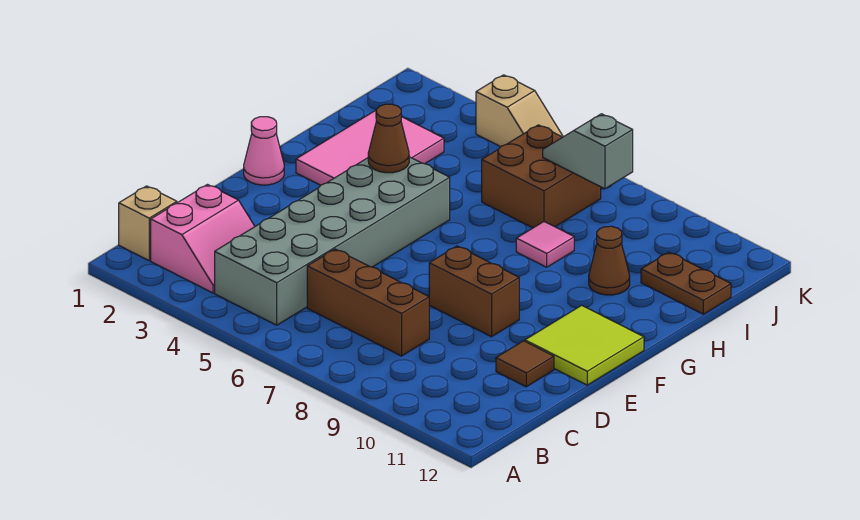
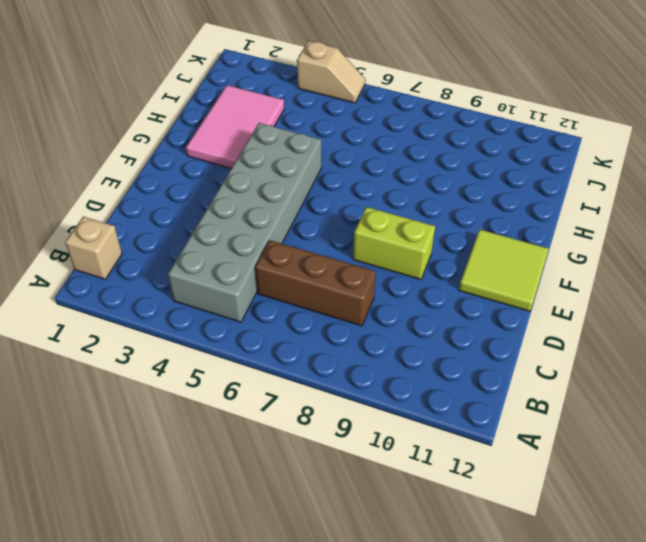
lime brick E8:E9 level 1 -> brown brick E8:E9 level 1
none -> pink slope B2:C3 level 1 top 2
none -> brown tile D11 level 1
none -> pink cone F1 level 1

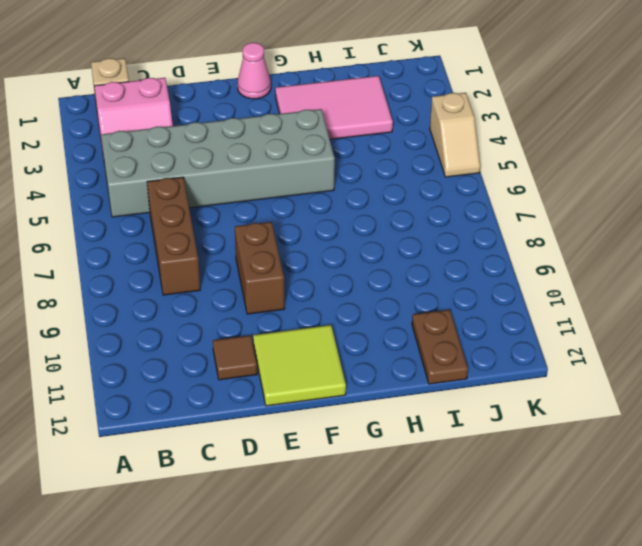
none -> pink tile H8 level 1
none -> brown cone H10 level 1
none -> brown brick I6:J7 level 1

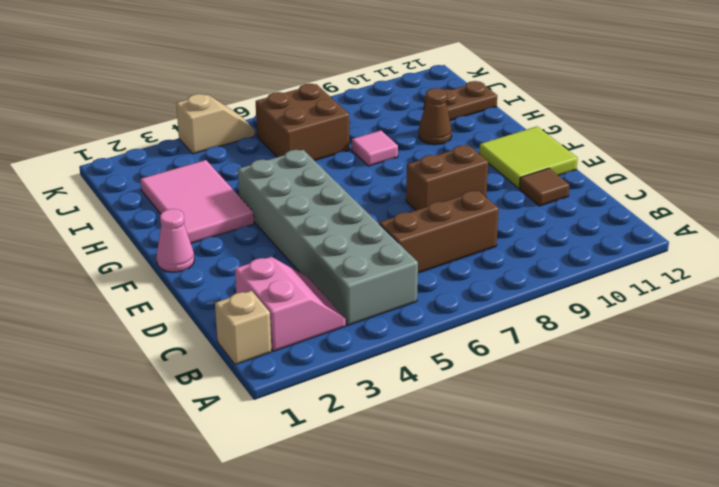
none -> brown cone G4 level 2
none -> grey slope J7:J8 level 2 top 8

